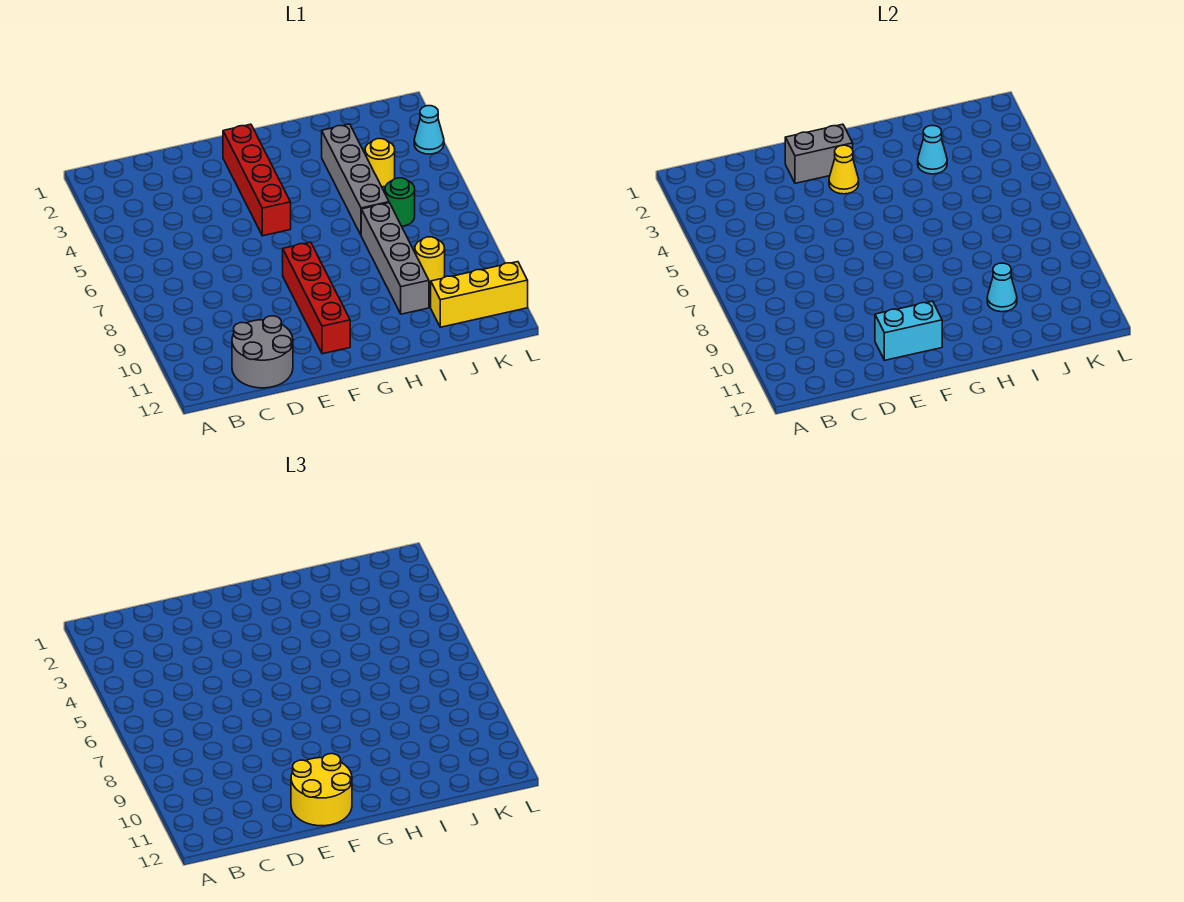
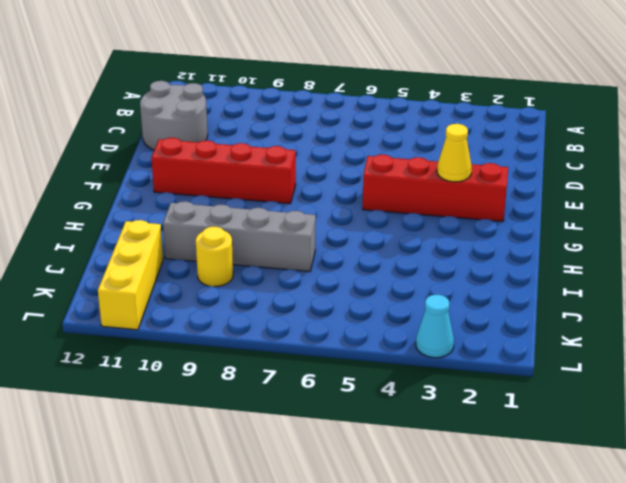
none -> grey brick I3:I6 level 1
none -> yellow round brick J4 level 1
none -> green round brick J6 level 1

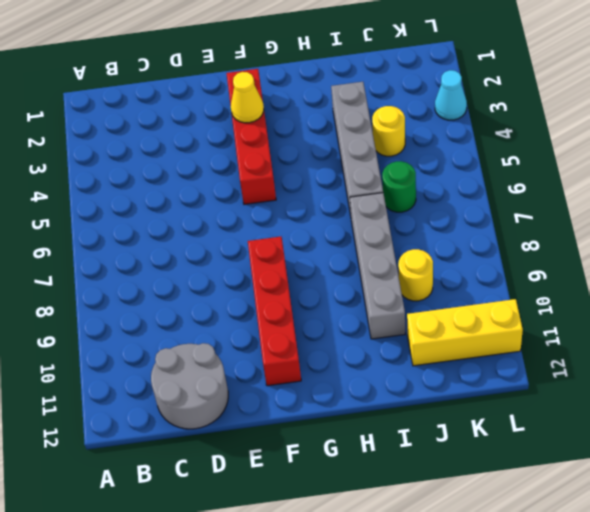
none -> grey brick E2:F2 level 2
none -> cyan brick E11:F11 level 2
none -> cyan cone I3 level 2

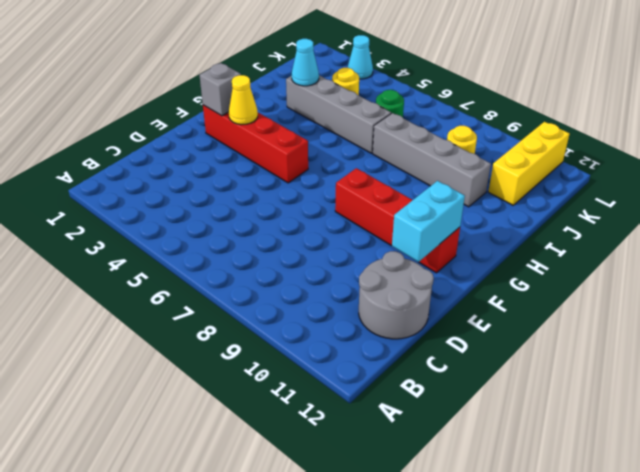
grey brick F2 level 2 -> grey brick E2:F2 level 2
none -> cyan cone I10 level 2
none -> yellow round brick E11:F12 level 3

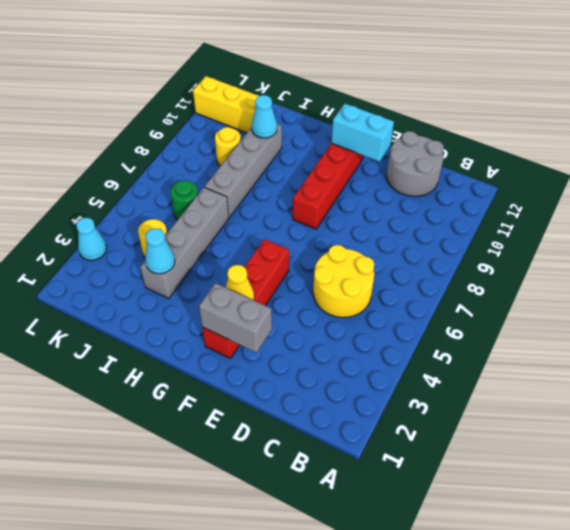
yellow round brick C5:D6 level 1 -> yellow round brick E11:F12 level 3

